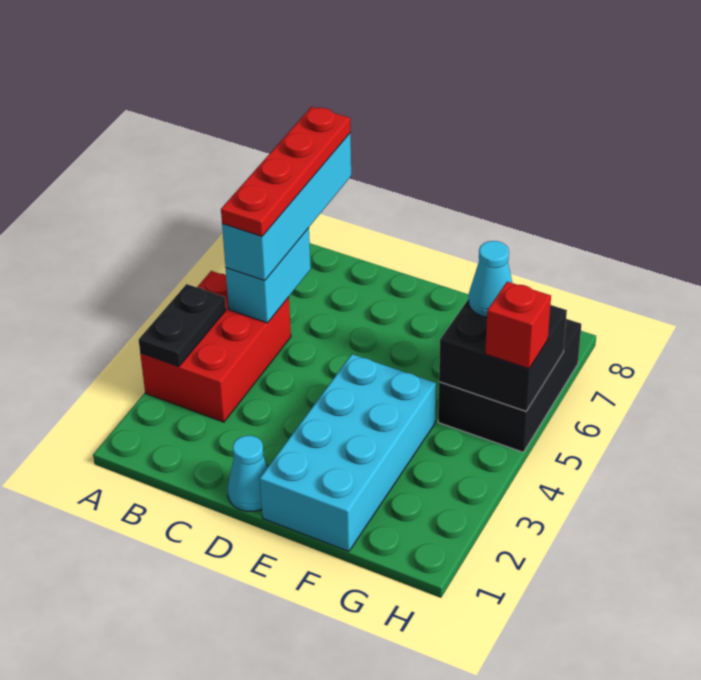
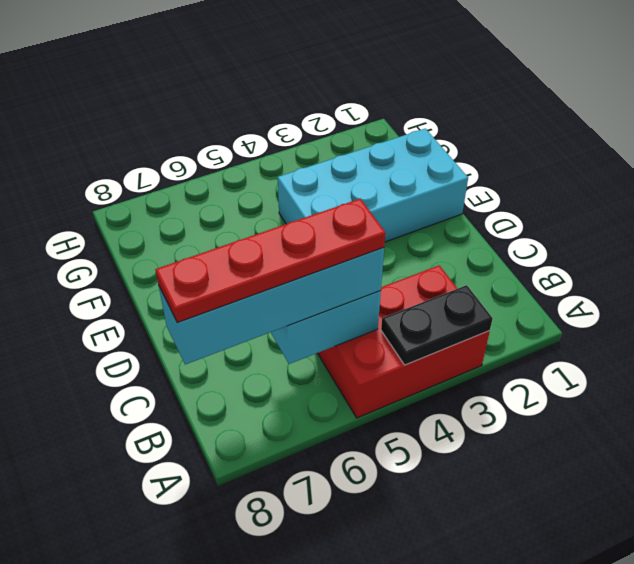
none -> cyan cone D1 level 1
none -> black brick G5:H7 level 1

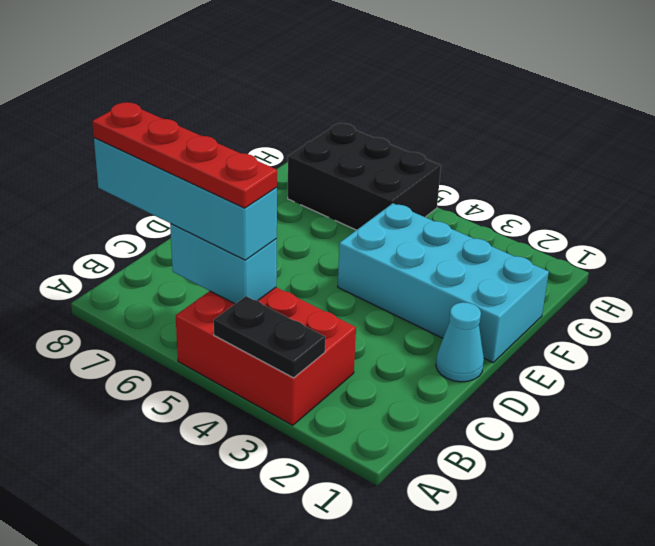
none -> black brick G5:H6 level 2
none -> cyan cone G6 level 3

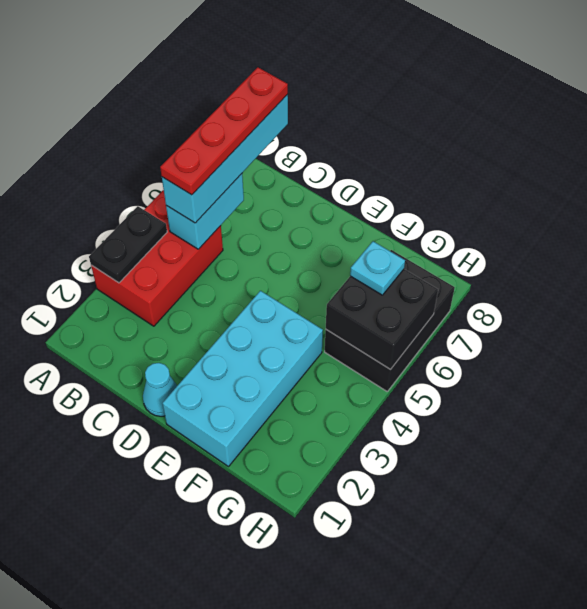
cyan plate G6 level 3 -> cyan cone G6 level 3
none -> red brick H5 level 3

